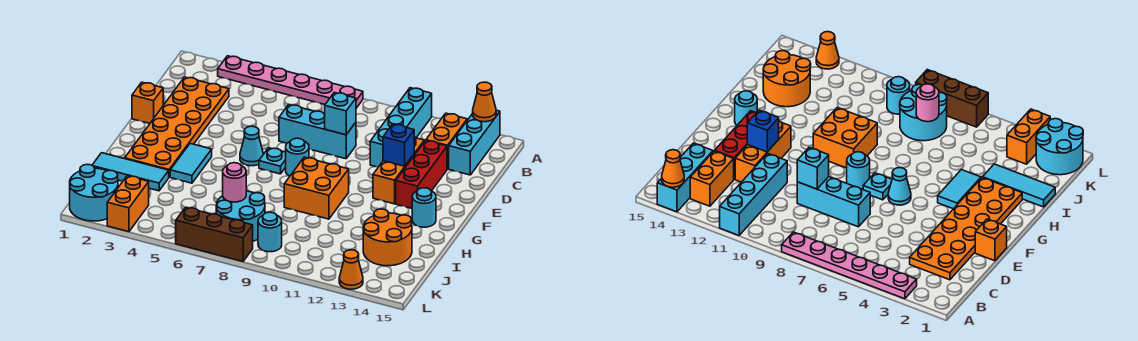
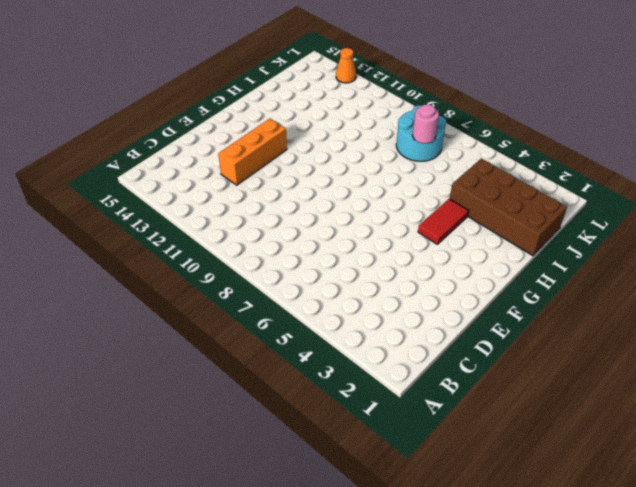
red tile G4:H4 level 1 -> cyan tile G4:H4 level 1
brown brick I1:J4 level 1 -> cyan tile I1:I3 level 1
none -> pink plate A3:A8 level 1
none -> cyan brick A11:D11 level 1
none -> cyan brick A14:C14 level 1

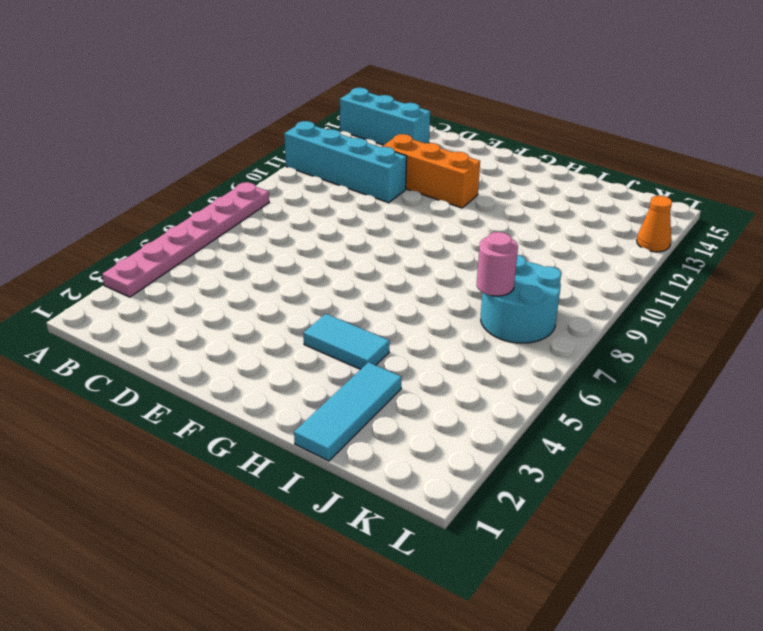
none -> orange brick B13:C13 level 1
none -> orange plate C2:H3 level 1
none -> cyan brick D7:D9 level 1

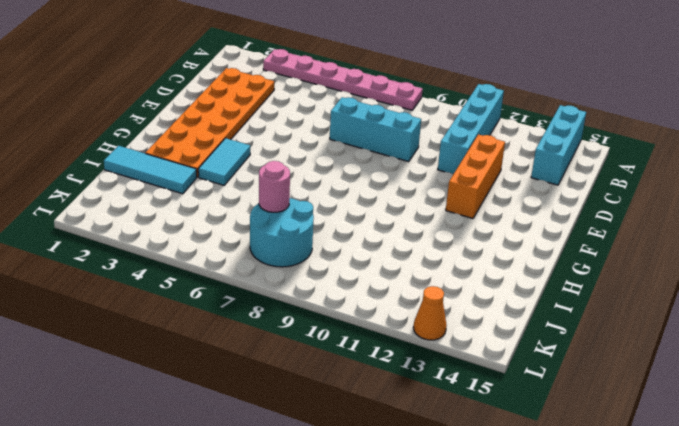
none -> orange brick B13:C13 level 1
none -> red brick D13:F13 level 1
none -> orange brick E1 level 1

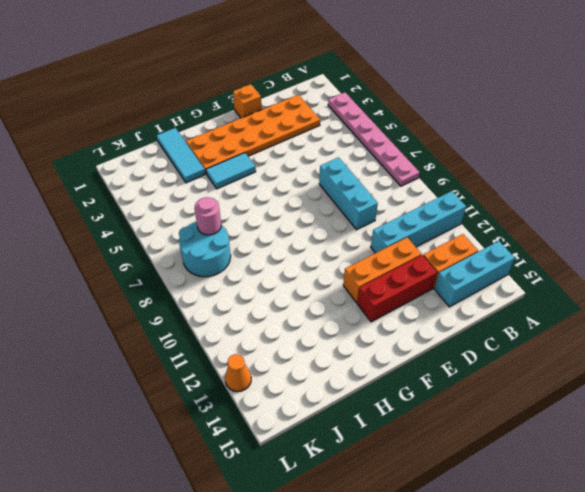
none -> cyan cone F6 level 1
none -> cyan plate F7 level 1
none -> cyan round brick F8 level 1

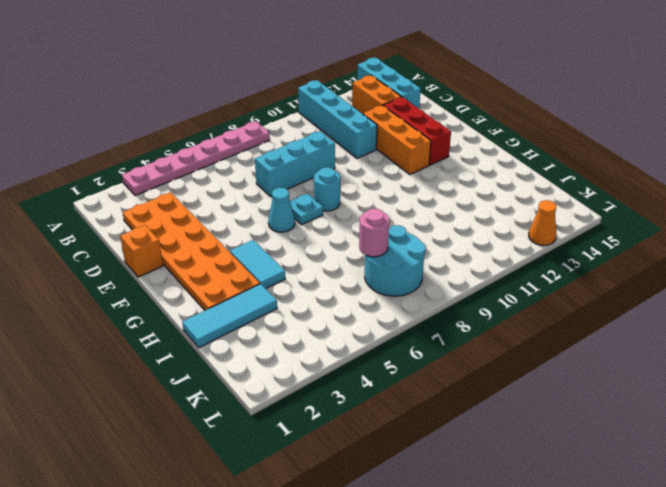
none -> orange brick G9:H10 level 1
none -> cyan round brick G14 level 1
none -> orange round brick I13:J14 level 1

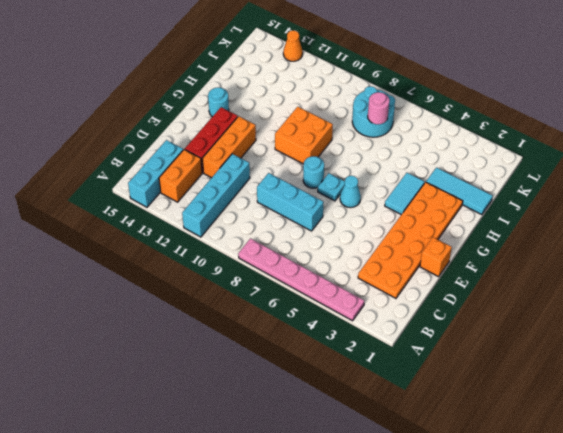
none -> orange round brick I13:J14 level 1
none -> cyan round brick K1:L2 level 1
none -> orange brick K3:L3 level 1

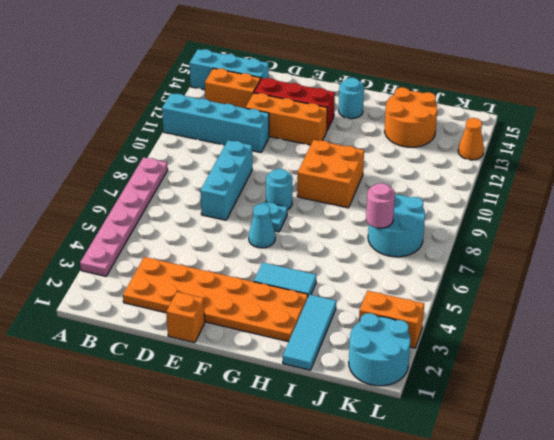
none -> cyan round brick K9 level 1
none -> brown brick L6:L8 level 1
none -> orange cone A14 level 2

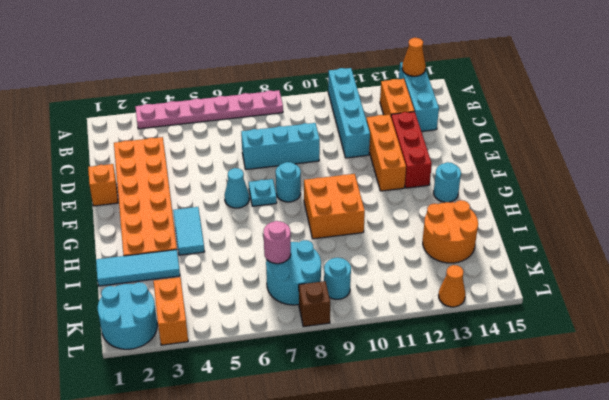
brown brick L8 level 1 -> brown brick L6:L8 level 1
none -> cyan brick D9 level 2
none -> blue brick E12 level 2

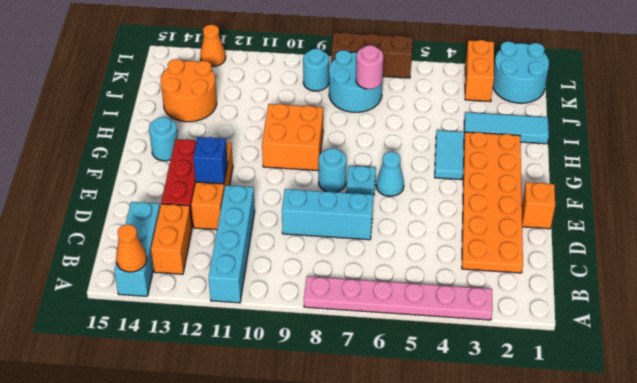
none -> cyan brick D9 level 2

